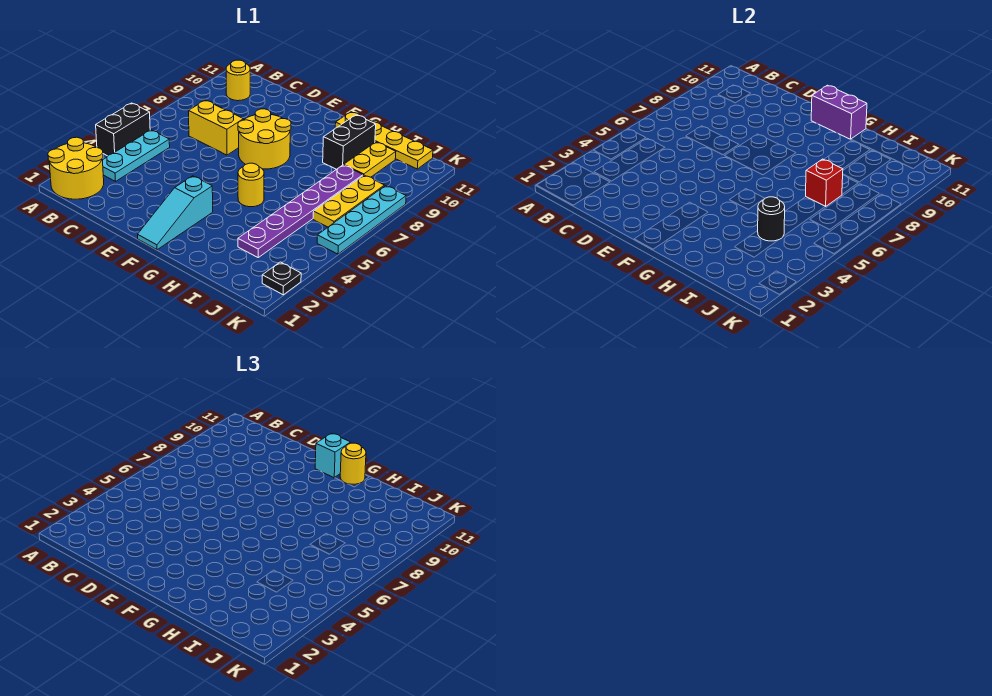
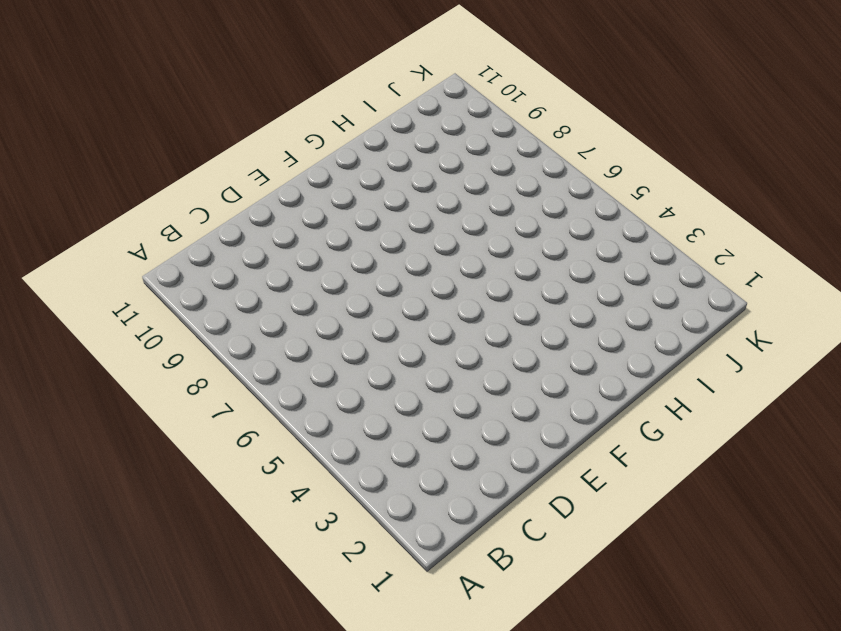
none -> yellow round brick A1:B2 level 1
none -> black brick A4:A5 level 1
none -> cyan plate B3:B5 level 1

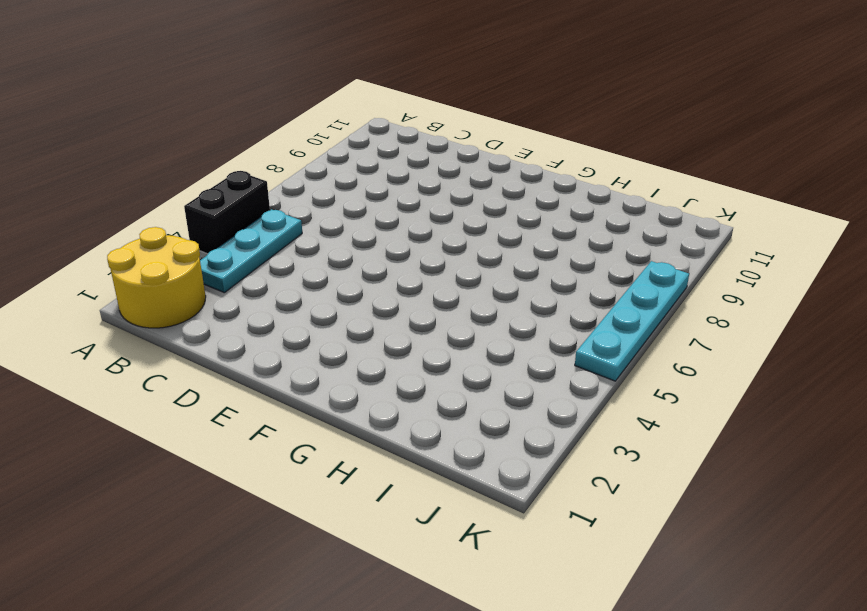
none -> yellow round brick B10 level 1
none -> yellow brick C7:D7 level 1
none -> yellow round brick E7:F8 level 1

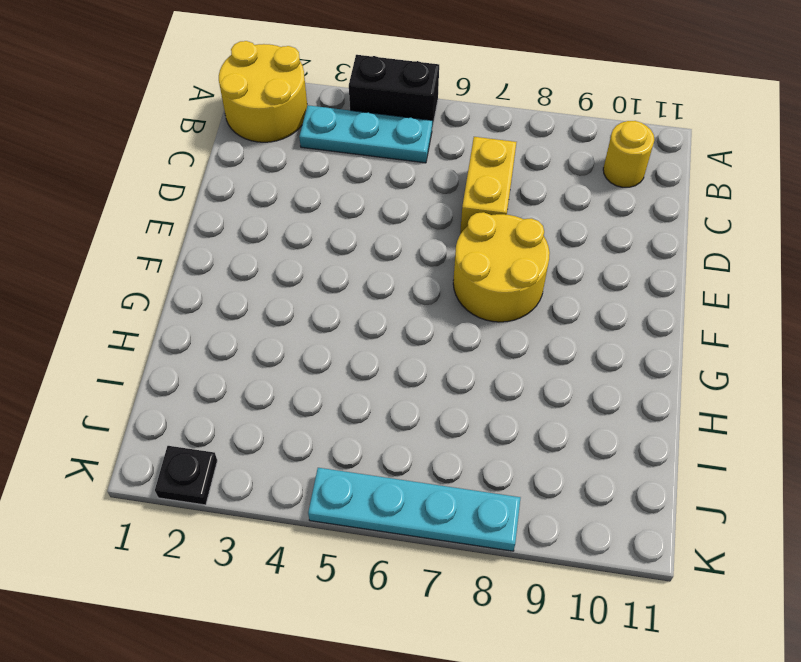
none -> cyan slope F1:F3 level 1 top 3
none -> yellow round brick G5 level 1
none -> yellow plate G11:J11 level 1

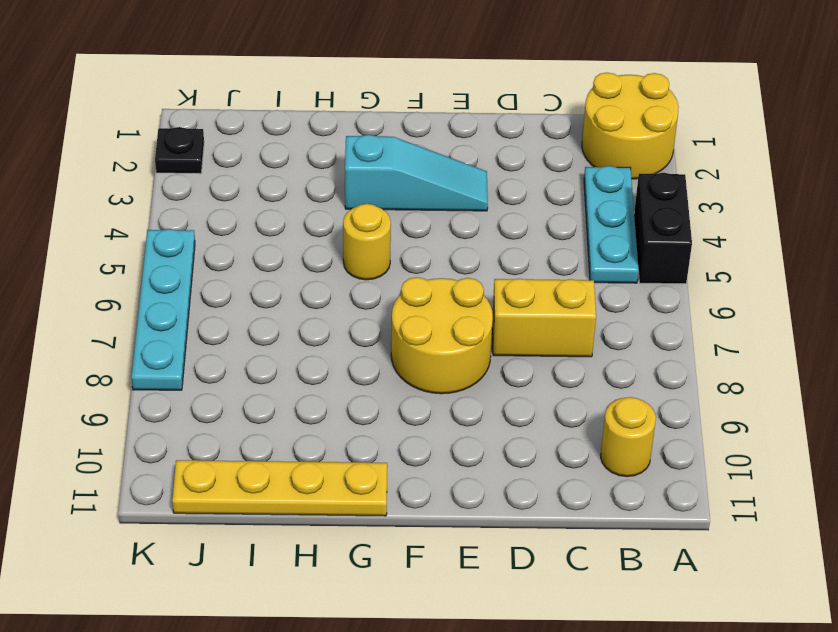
cyan slope E3:G3 level 1 top G -> cyan slope F1:F3 level 1 top 3
none -> black brick H9:H10 level 1
none -> purple plate I3:I8 level 1
none -> yellow plate I9:I10 level 1

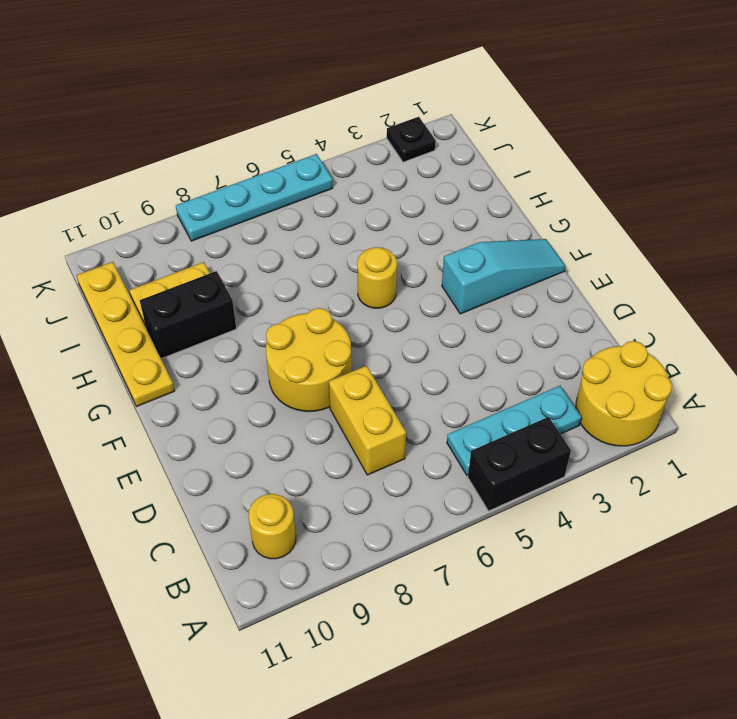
none -> purple plate I3:I8 level 1
none -> yellow plate J6:J8 level 1
none -> purple brick F11:G11 level 2

